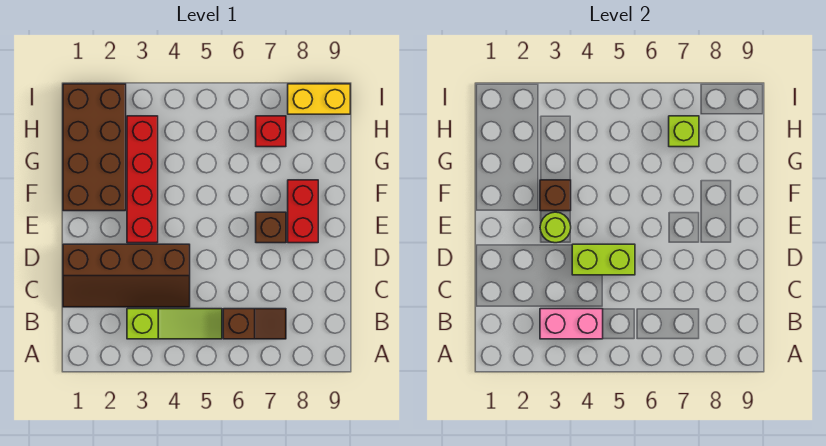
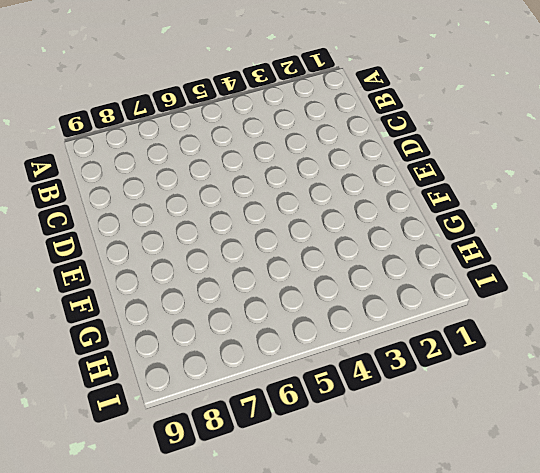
none -> lime slope B3:B5 level 1 top 3
none -> brown slope B6:B7 level 1 top 6
none -> brown slope C1:D4 level 1 top D

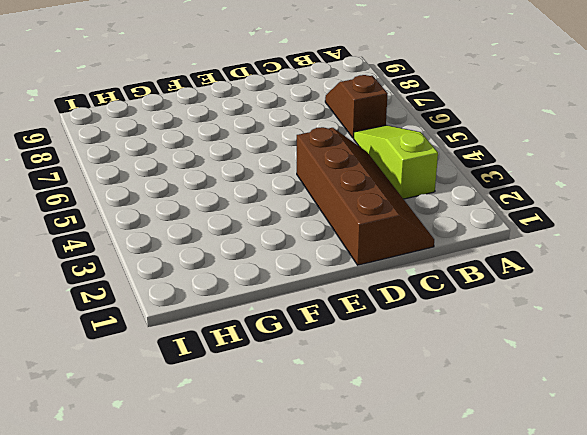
none -> red brick E3:H3 level 1
none -> brown brick E7 level 1
none -> red brick E8:F8 level 1

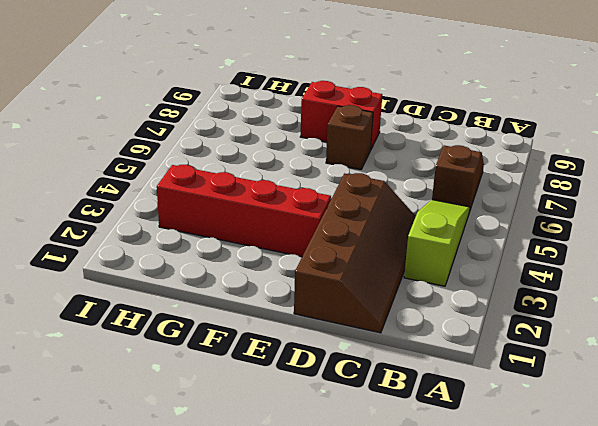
none -> brown brick F1:I2 level 1
none -> red brick H7 level 1
none -> yellow brick I8:I9 level 1

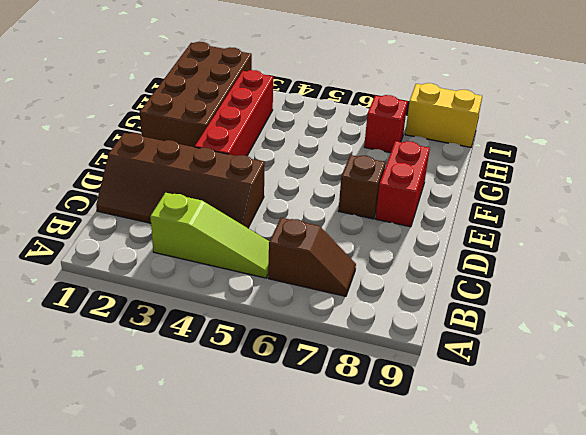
none -> pink brick B3:B4 level 2
none -> lime brick D4:D5 level 2
none -> lime round brick E3 level 2

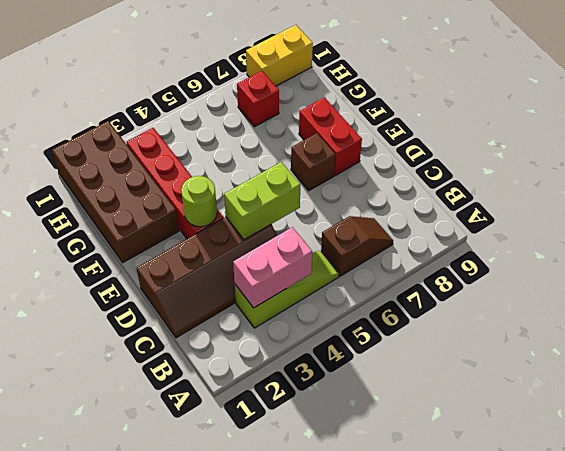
none -> brown brick F3 level 2
none -> lime brick H7 level 2

